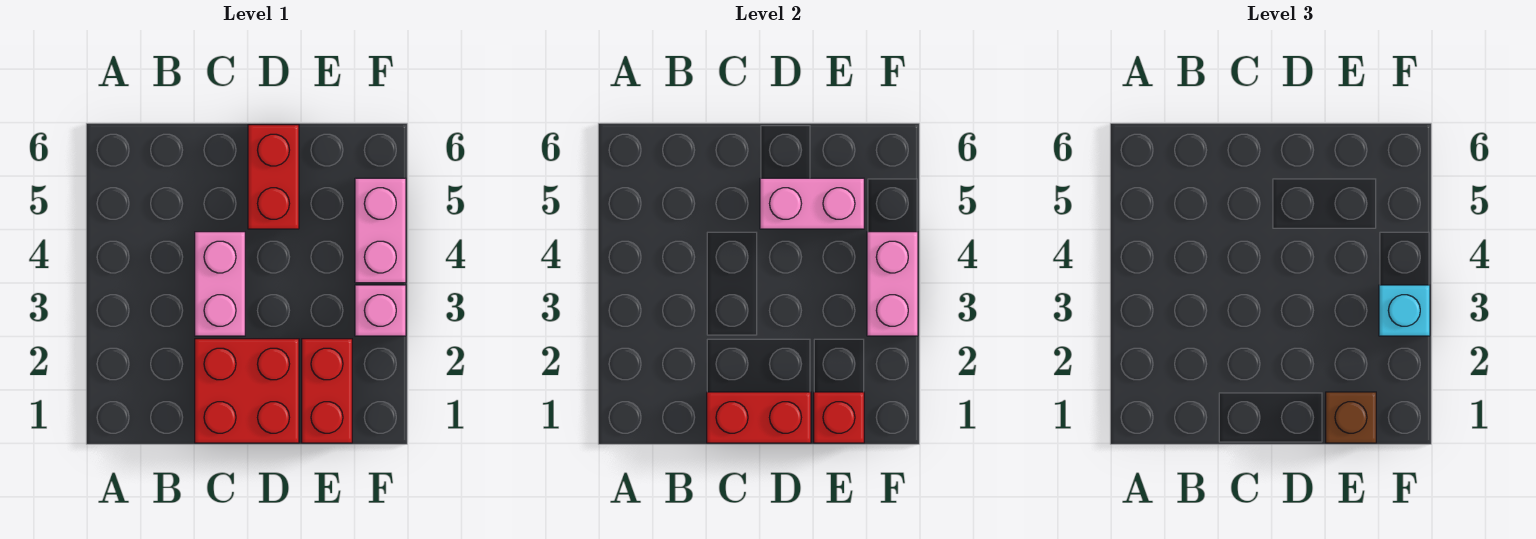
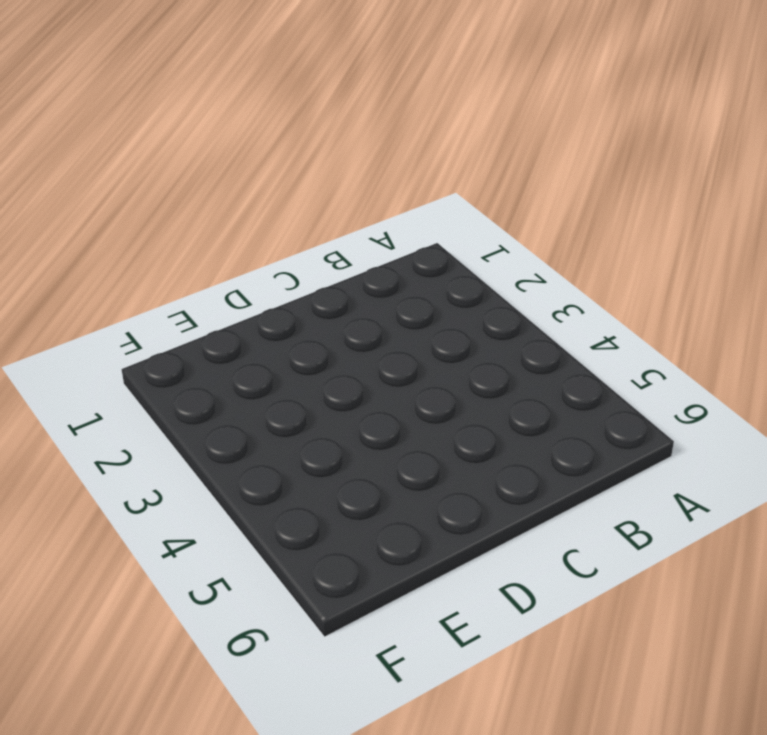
none -> red brick C1:D2 level 1
none -> pink brick C3:C4 level 1
none -> red brick D5:D6 level 1

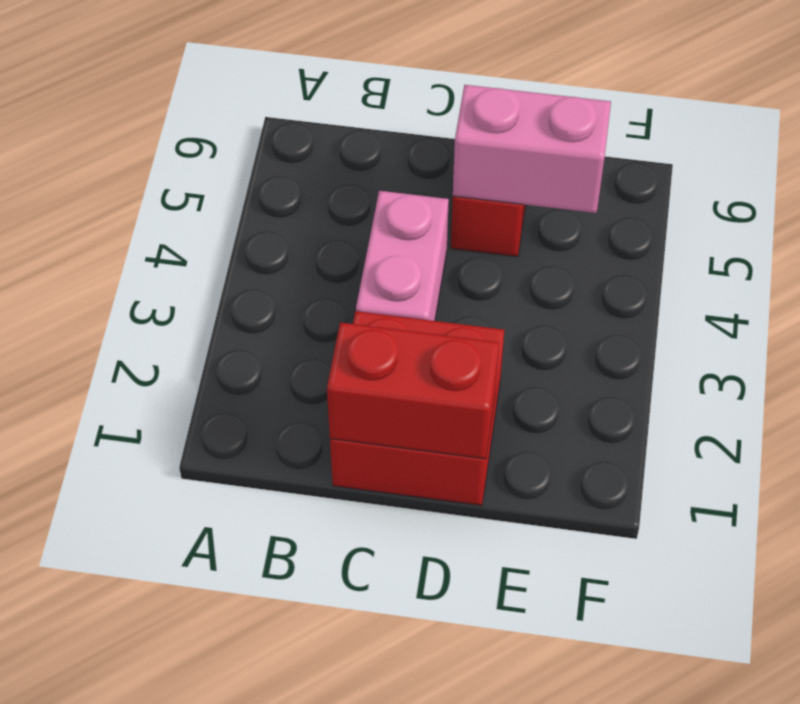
none -> red brick E1:E2 level 1
none -> pink brick F3 level 1
none -> pink brick F4:F5 level 1

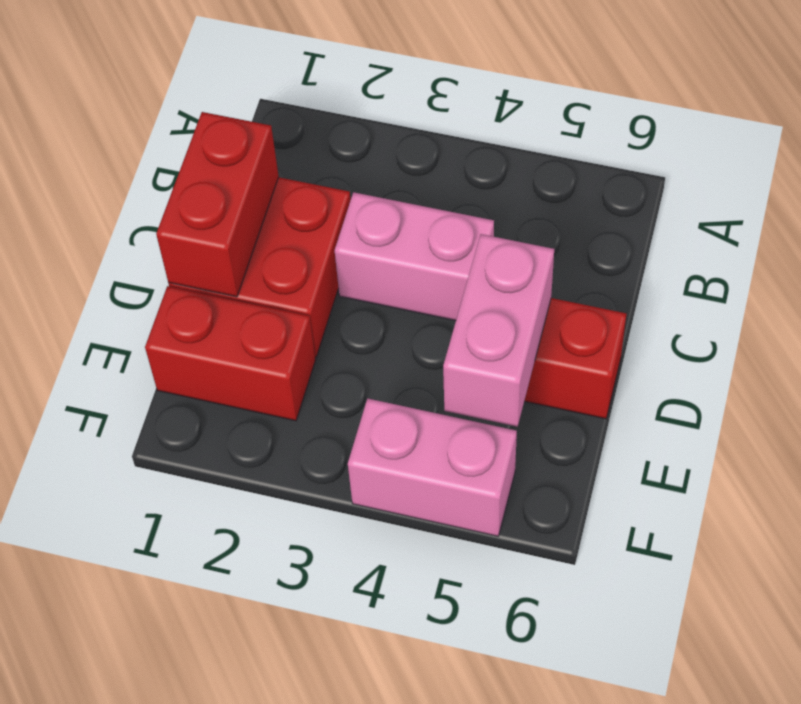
none -> pink brick F3 level 1
none -> red brick E1 level 2
none -> pink brick F3:F4 level 2

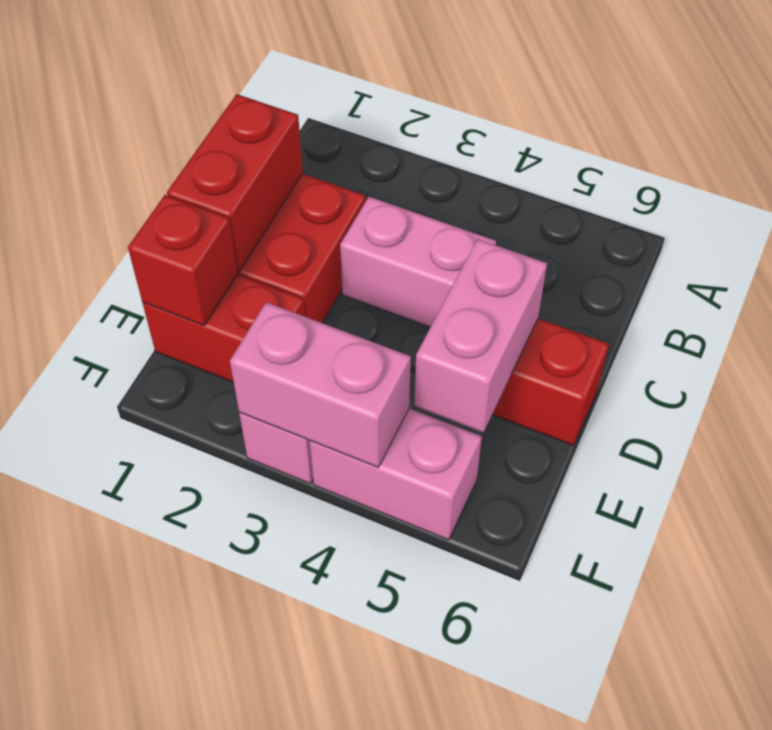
none -> brown brick E1 level 3
none -> cyan brick F3 level 3

